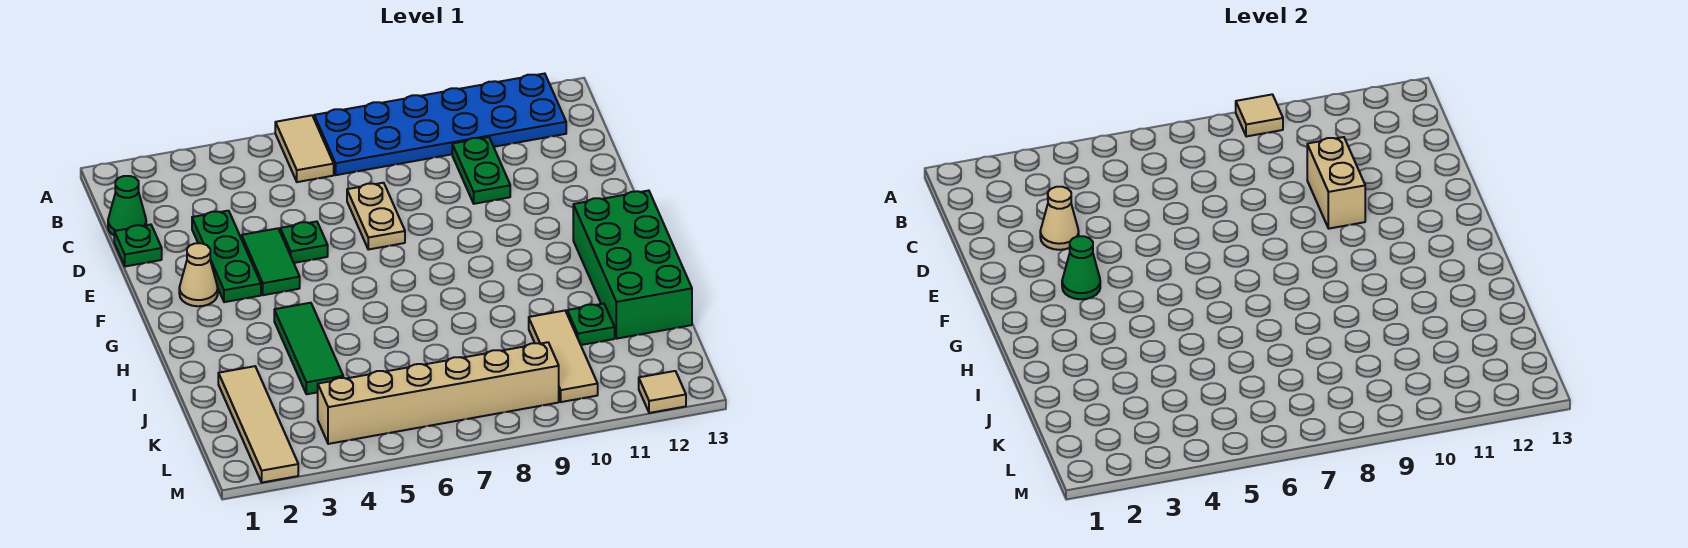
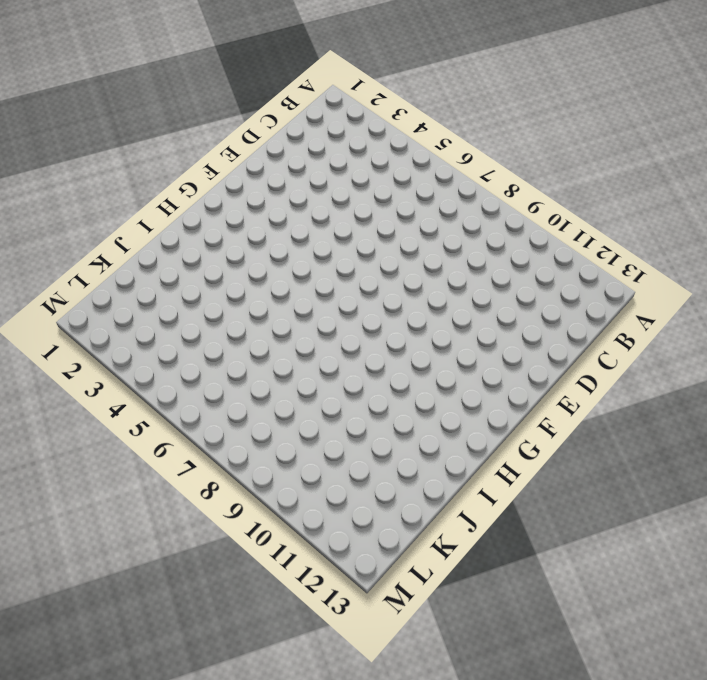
none -> tan tile A6:B6 level 1
none -> blue plate A7:B12 level 1
none -> green cone C1 level 1

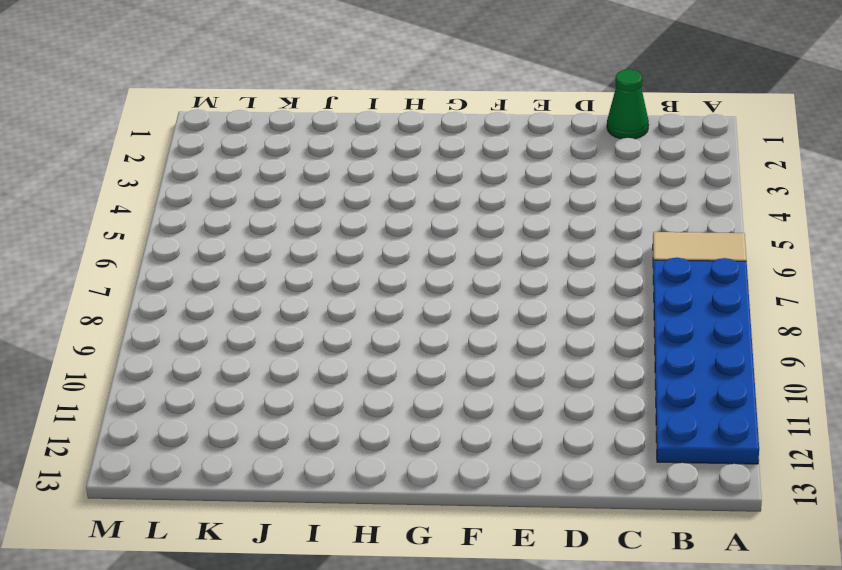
none -> green plate C10:D10 level 1
none -> green plate D1 level 1
none -> green plate D3:F3 level 1

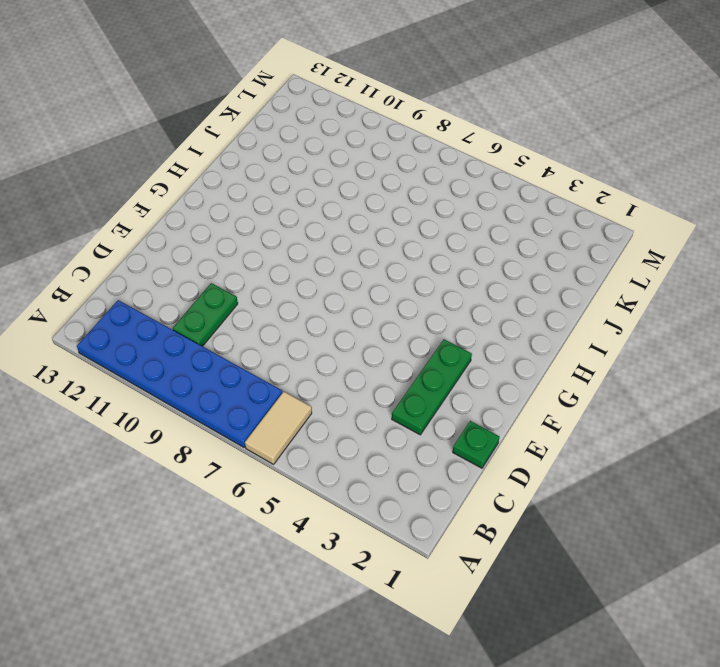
none -> green cone C1 level 1
none -> tan plate D7:E7 level 1
none -> green tile E4:F4 level 1

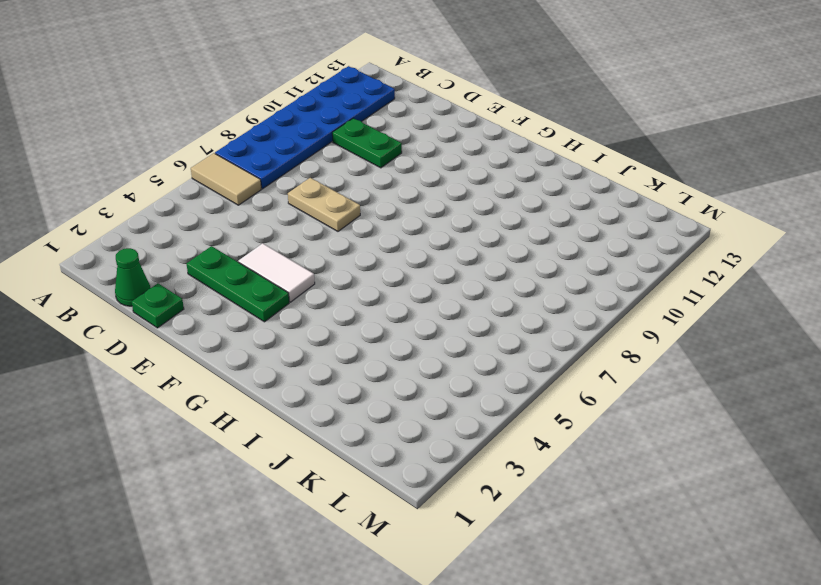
white tile E4:F4 level 1 -> green tile E4:F4 level 1
none -> green plate E5 level 1
none -> tan cone F2 level 1
none -> green brick G12:J13 level 1

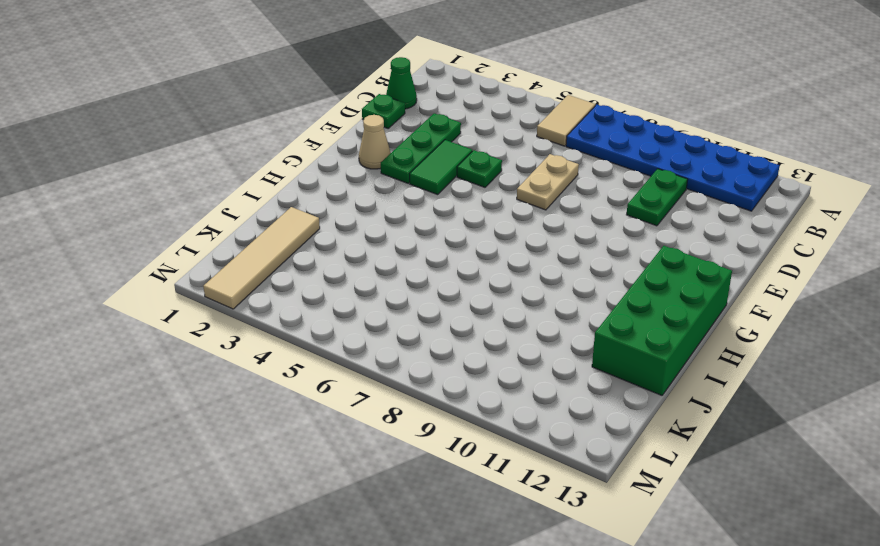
none -> green tile H4:J4 level 1
none -> tan tile J10:L10 level 1
none -> green plate J11 level 1

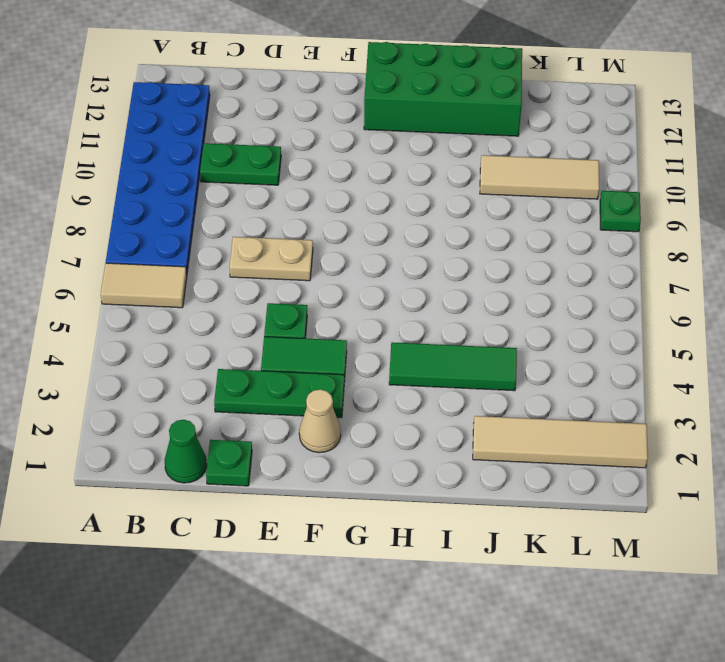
green plate M9 level 1 -> green plate J11 level 1
none -> tan brick L4:L9 level 1
none -> tan tile M12 level 1
none -> tan tile A9 level 2

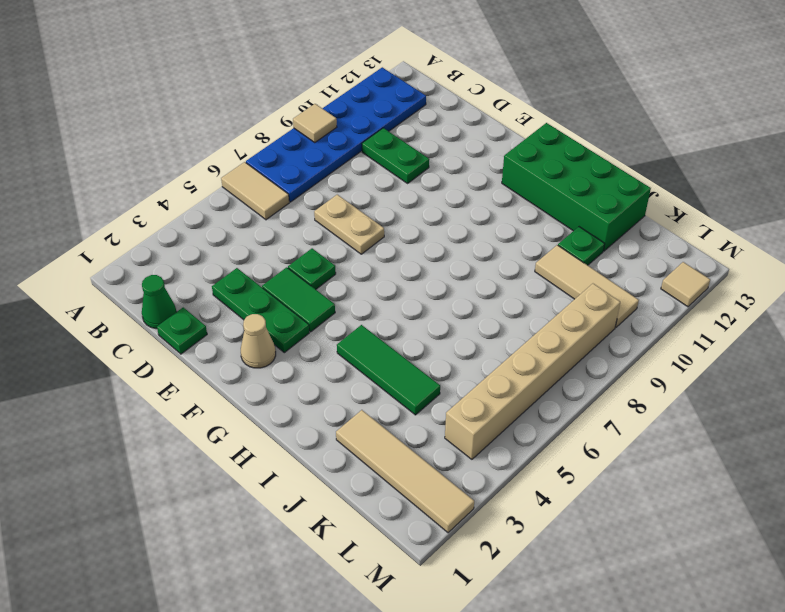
none -> tan cone D3 level 2
none -> tan brick D10:E10 level 2
none -> green cone F3 level 2

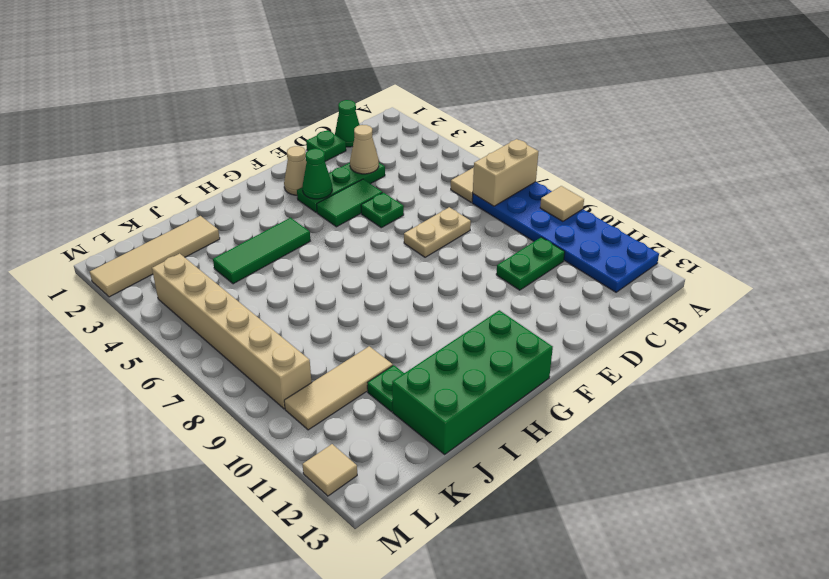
tan brick A7:B7 level 2 -> tan brick D10:E10 level 2

